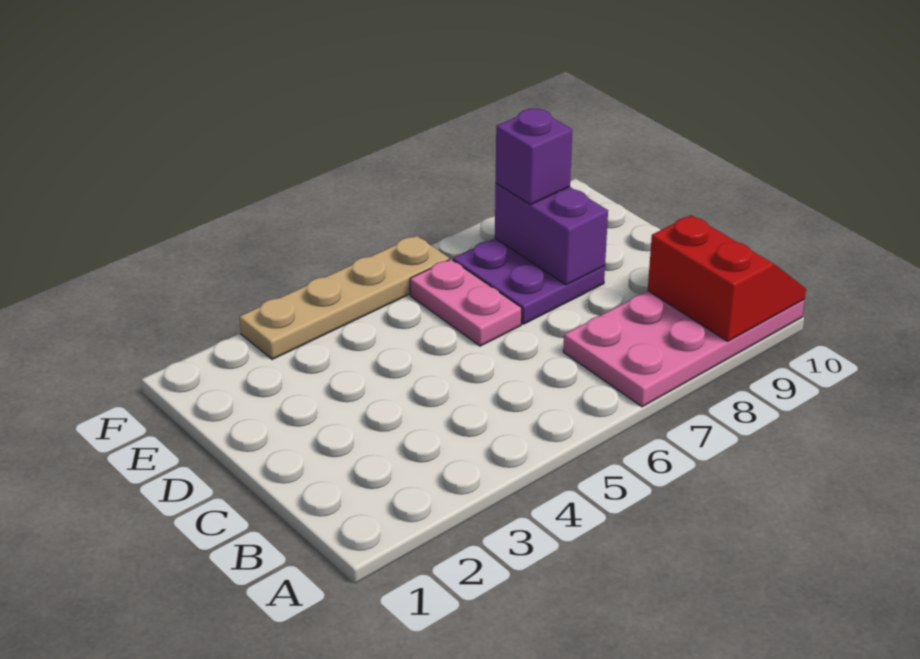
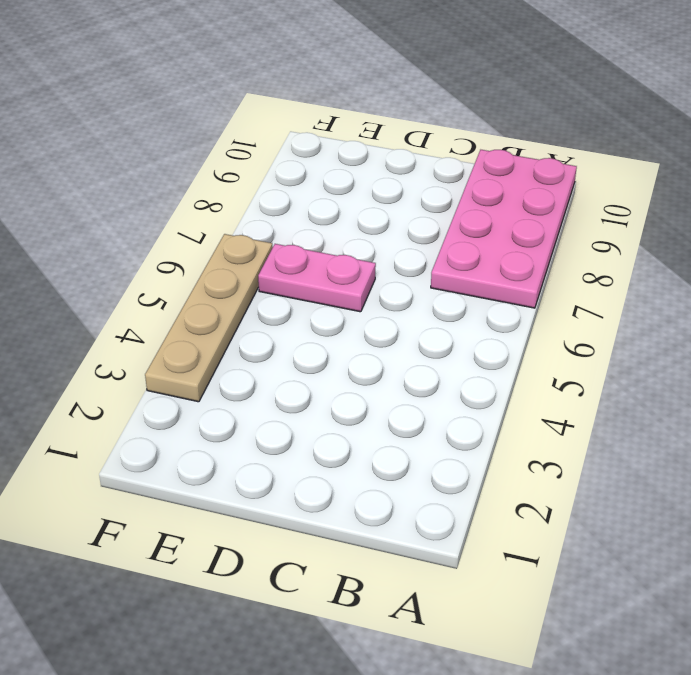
none -> purple plate D7:E8 level 1
none -> red slope A9:B10 level 2 top 9

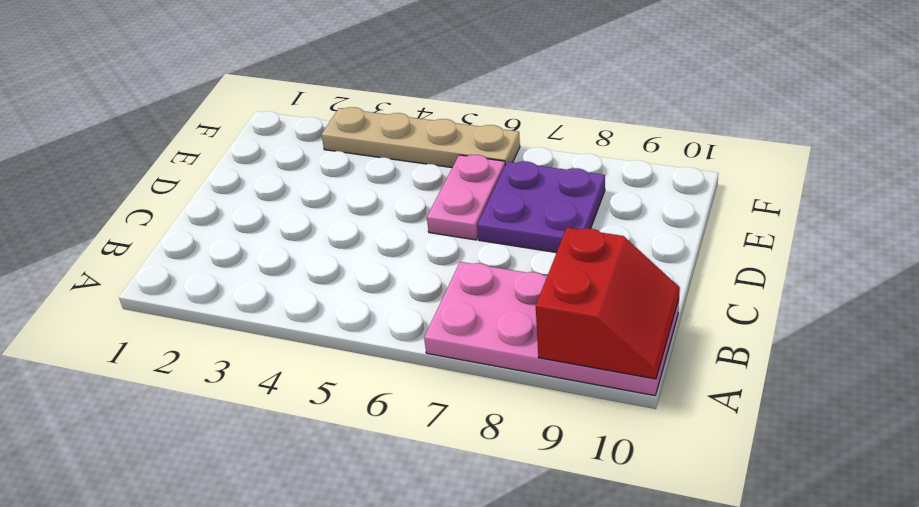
none -> purple brick D8:E8 level 2
none -> purple brick E8 level 3

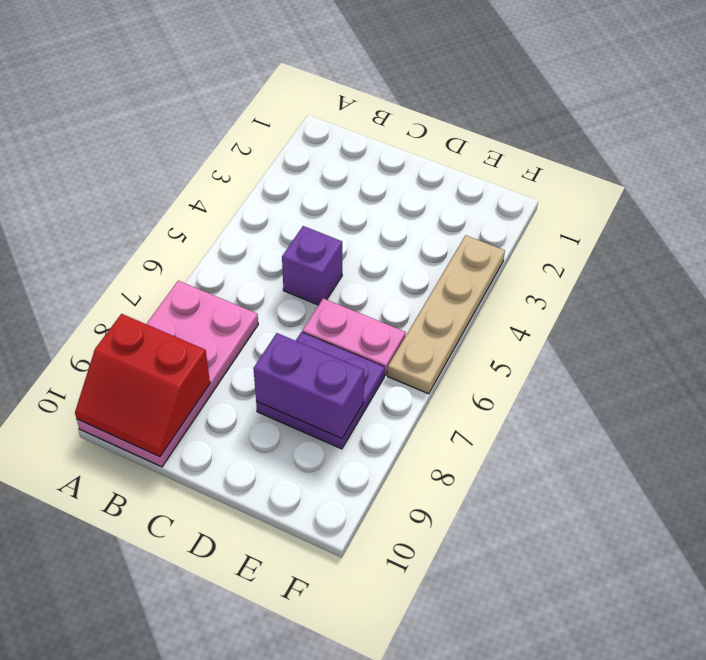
purple brick C5 level 1 -> purple brick E8 level 3

